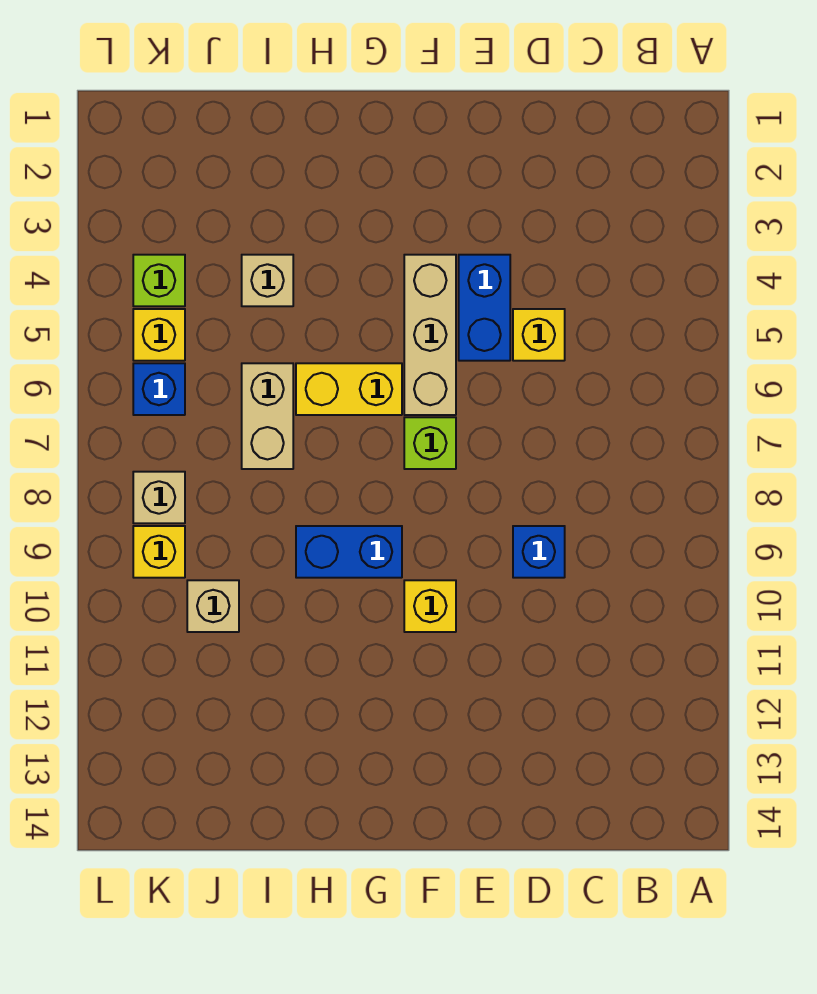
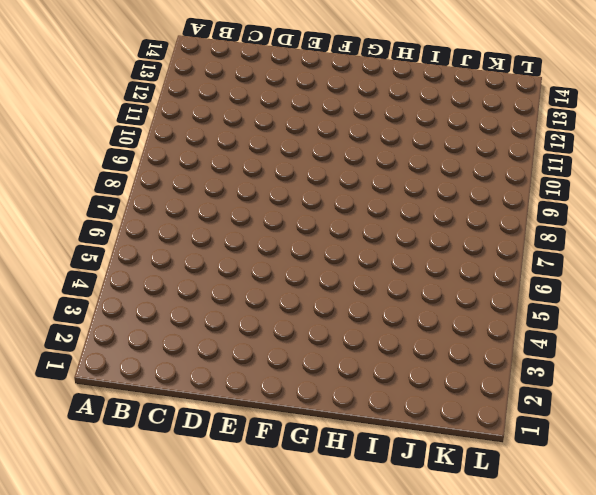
none -> yellow brick D5 level 1
none -> blue brick D9 level 1
none -> blue brick E4:E5 level 1

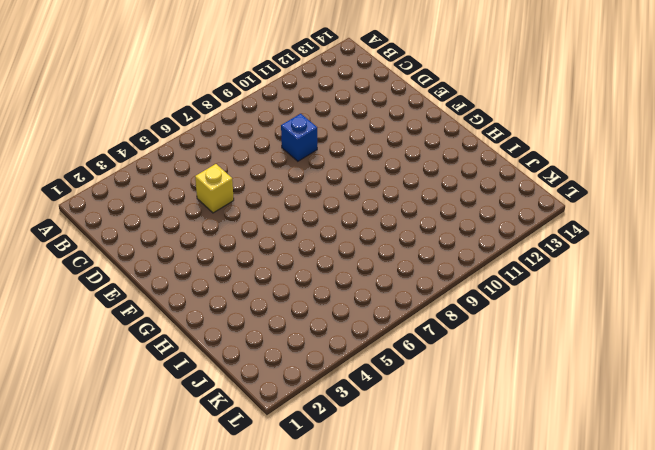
none -> blue brick E4:E5 level 1
none -> tan brick F4:F6 level 1
none -> lime brick F7 level 1

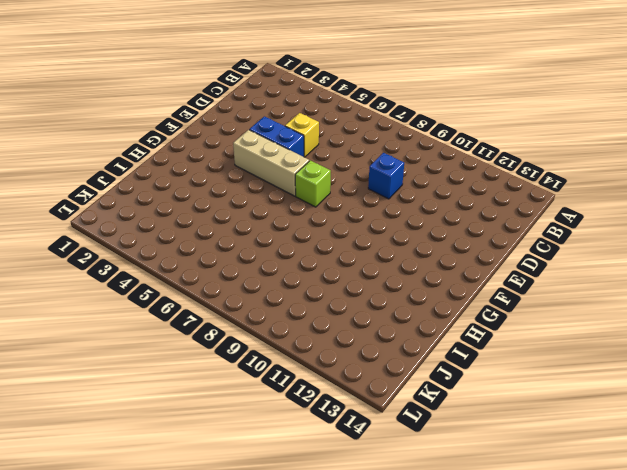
none -> yellow brick F10 level 1
none -> yellow brick G6:H6 level 1
none -> blue brick G9:H9 level 1

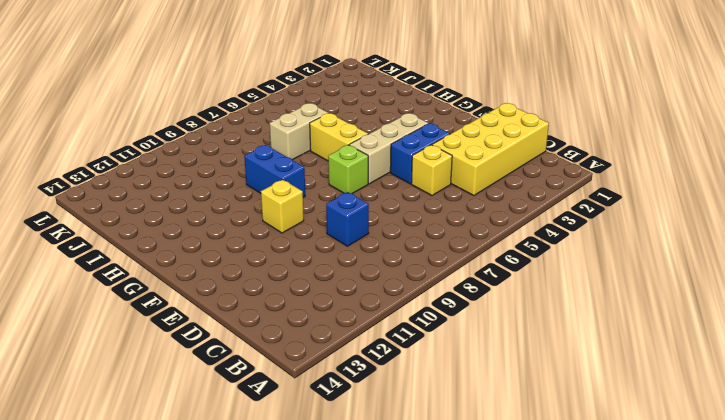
yellow brick C1:D4 level 1 -> none
none -> tan brick I4 level 1
none -> tan brick J10 level 1
none -> lime brick K4 level 1

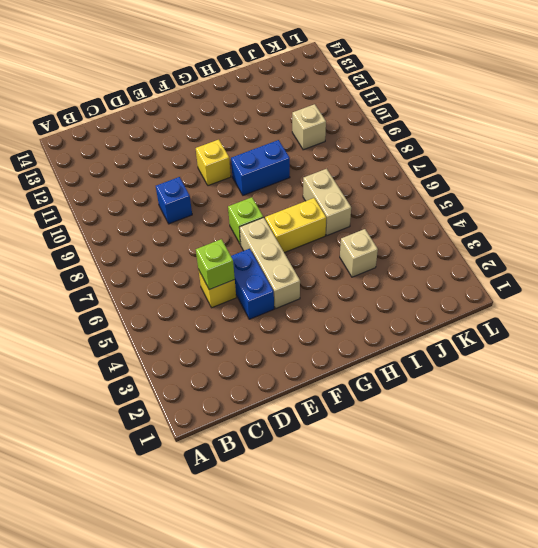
lime brick D5 level 2 -> lime brick K4 level 1
none -> yellow brick K5 level 1
none -> blue brick K6 level 1
none -> tan brick K8 level 1

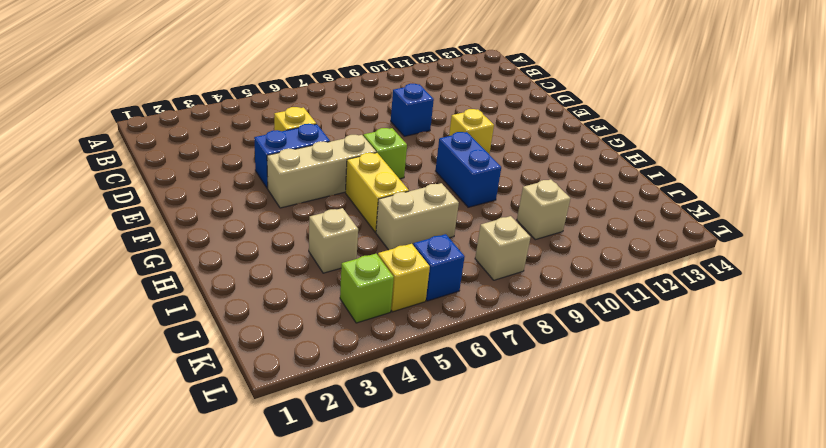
none -> yellow brick K9 level 1

